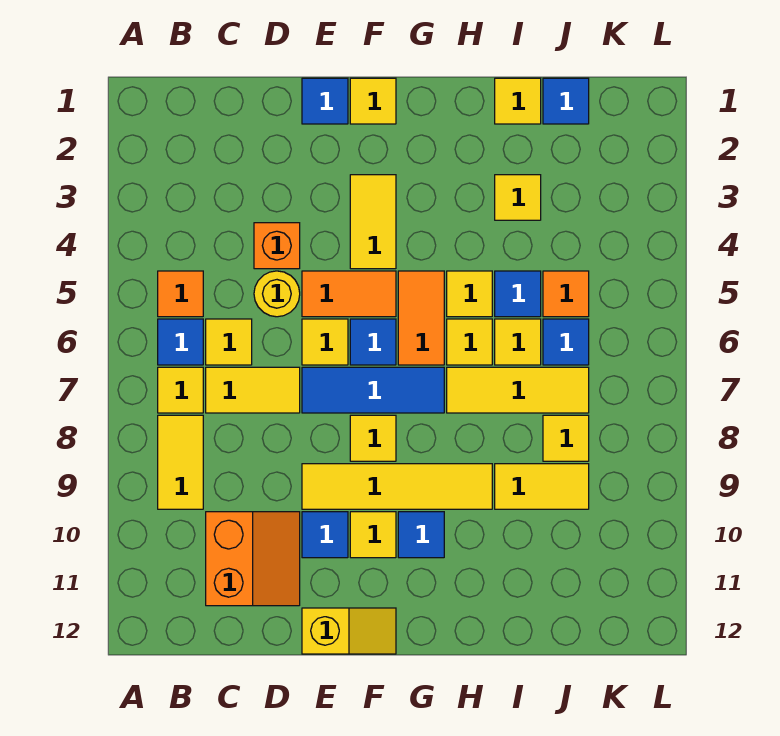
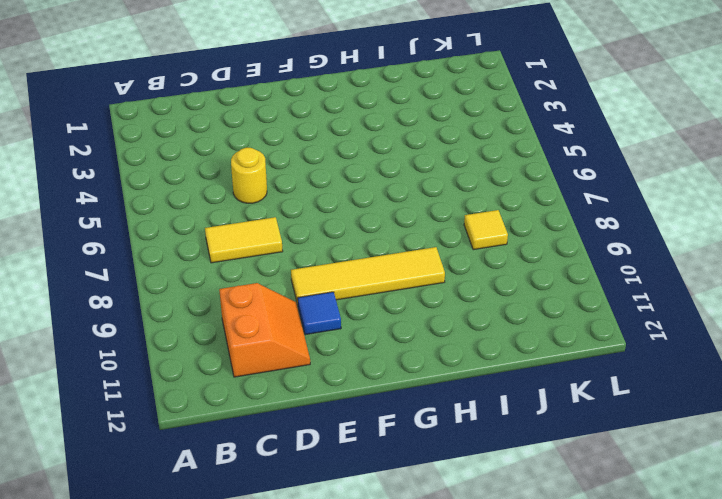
none -> orange tile B5 level 1
none -> blue tile B6 level 1
none -> yellow tile B7 level 1
none -> yellow tile B8:B9 level 1

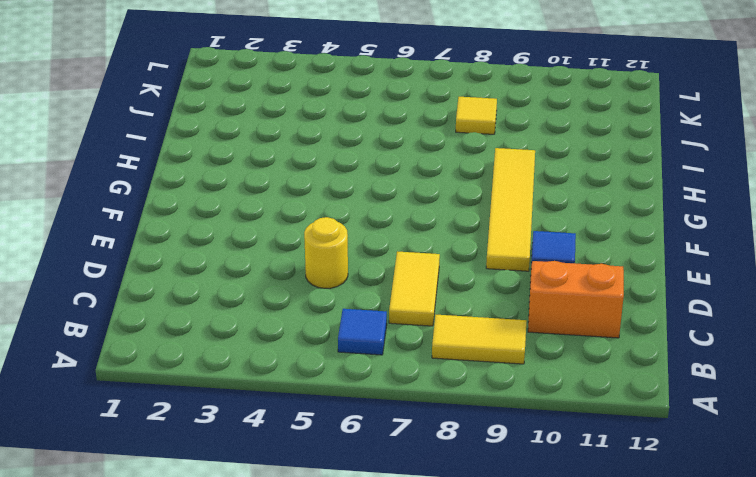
none -> orange tile B5 level 1
none -> yellow tile B7 level 1
none -> yellow tile C6 level 1
none -> orange brick D4 level 1

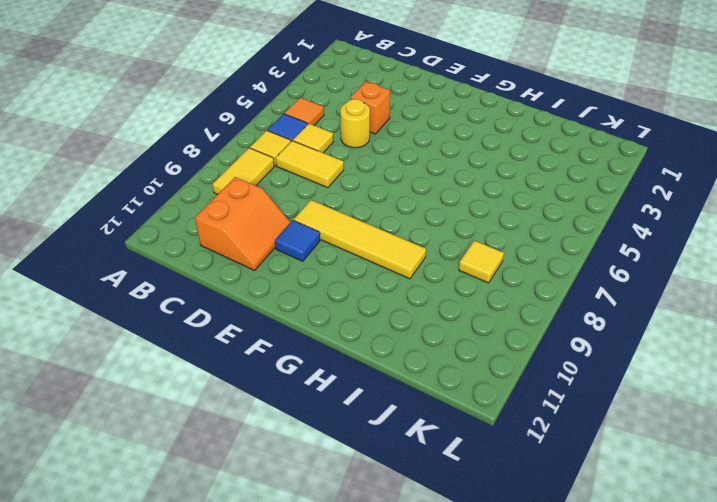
none -> blue tile E1 level 1
none -> orange tile E5:F5 level 1
none -> yellow tile E6 level 1
none -> blue tile E7:G7 level 1

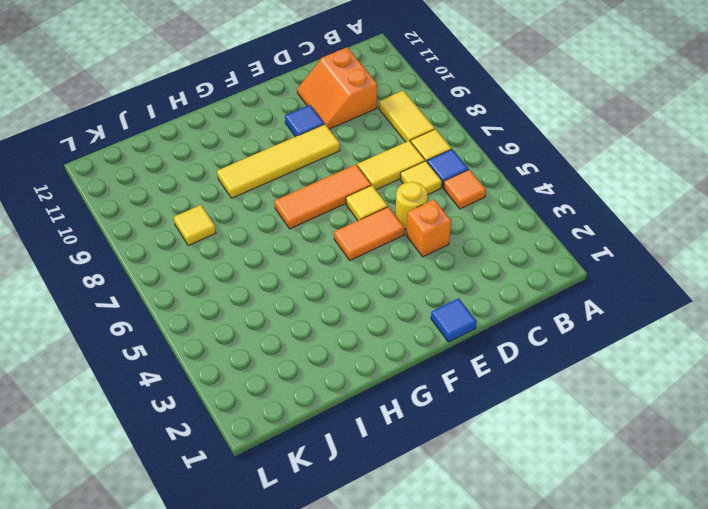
orange tile E7:G7 level 1 -> blue tile E7:G7 level 1
none -> yellow slope E12:F12 level 1 top E
none -> yellow tile F1 level 1
none -> yellow tile F3:F4 level 1
none -> blue tile F6 level 1

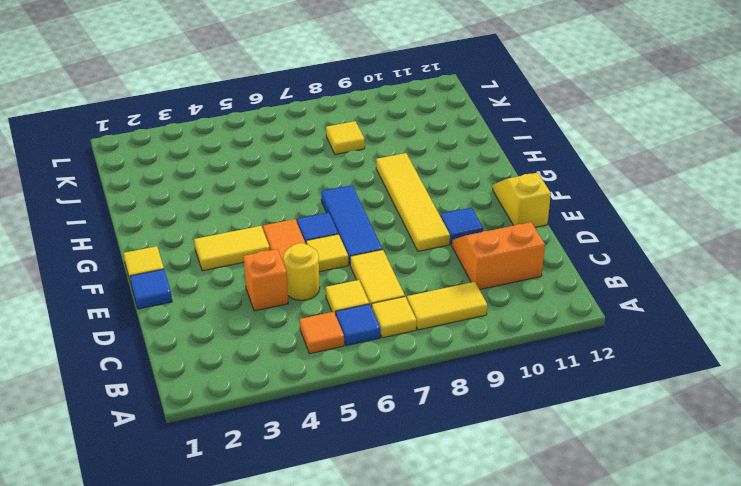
none -> yellow tile F8 level 1
none -> yellow tile F10 level 1
none -> orange tile G5:G6 level 1
none -> blue tile G10 level 1

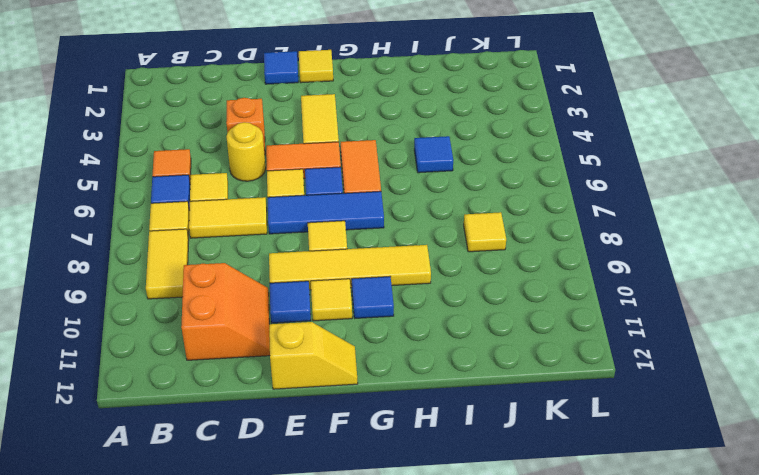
none -> yellow tile H5 level 1
none -> yellow tile H6 level 1
none -> yellow tile H7:J7 level 1
none -> yellow tile I1 level 1

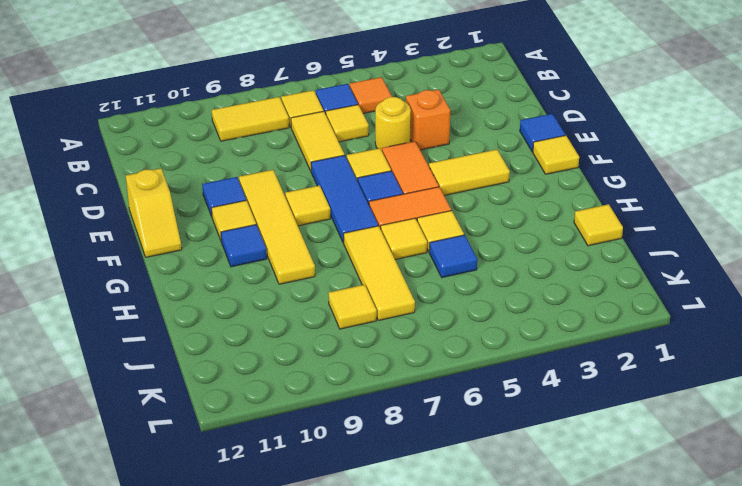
none -> orange slope C10:D11 level 1 top C
none -> yellow tile I3 level 1
none -> yellow tile I6 level 1
none -> yellow tile I9:J9 level 1

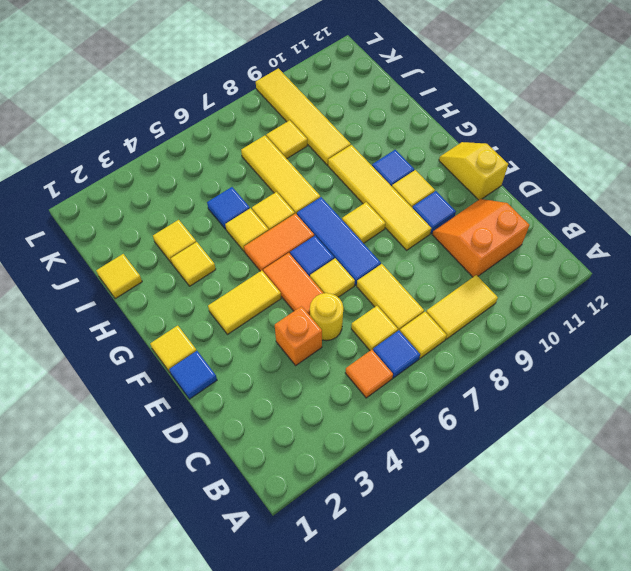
yellow tile H3 level 1 -> yellow tile I6 level 1
yellow tile I9:L9 level 1 -> yellow tile I9:J9 level 1
none -> blue tile J1 level 1
none -> orange tile J5 level 1
none -> blue tile J6 level 1

